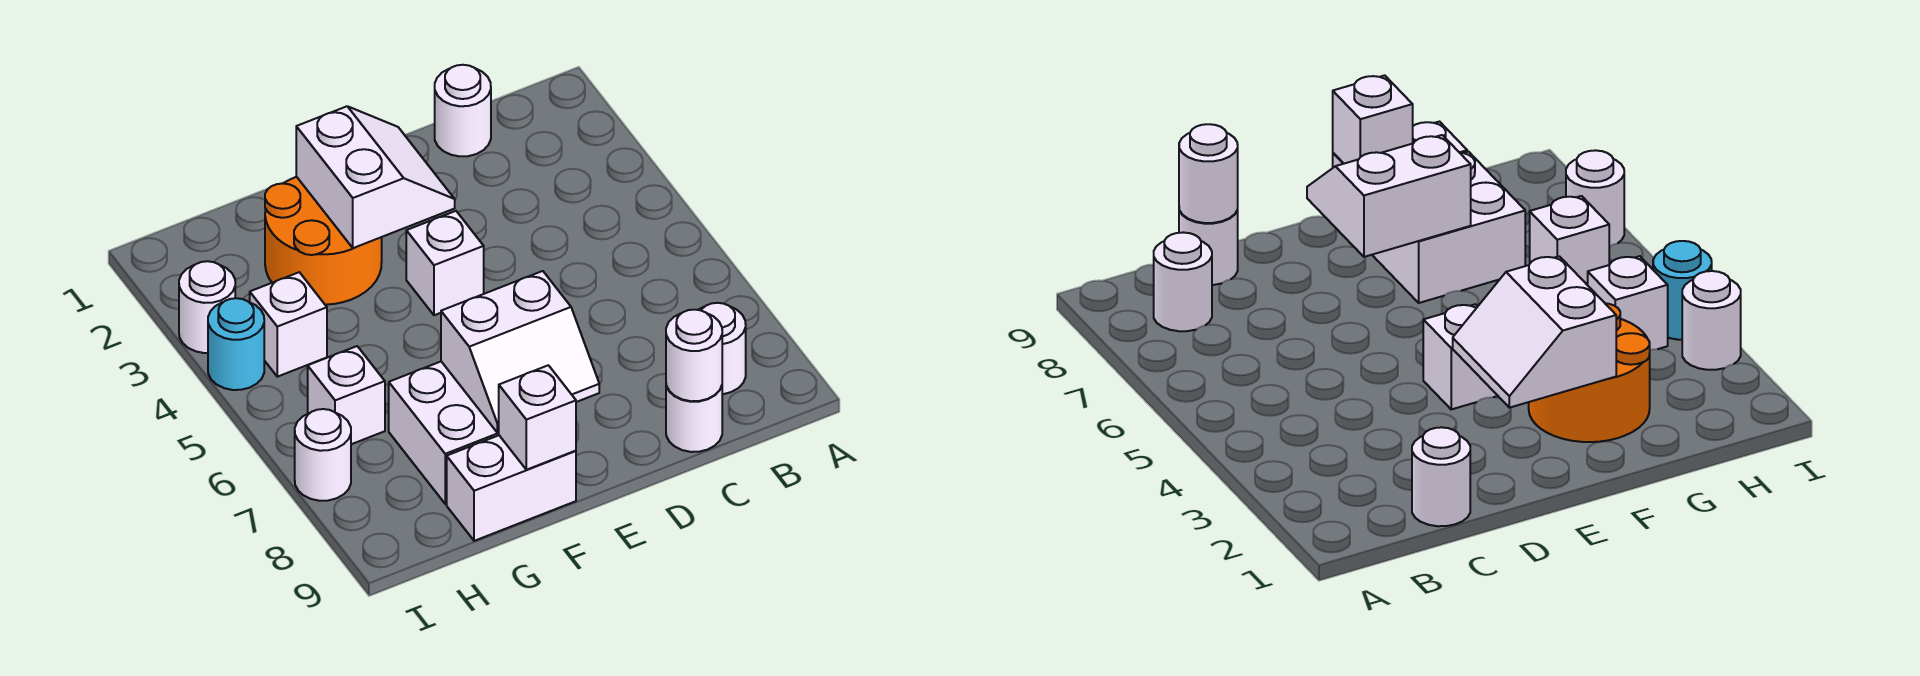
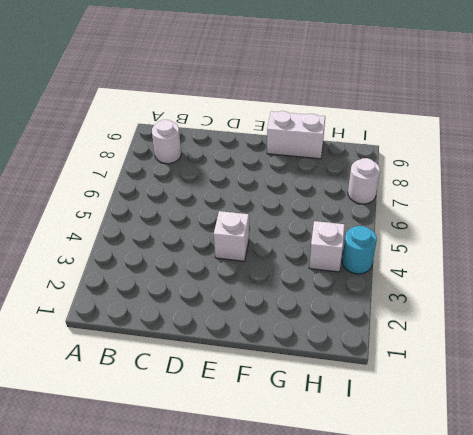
none -> white round brick C1 level 1
none -> white round brick C9 level 1
none -> orange round brick F2:G3 level 1

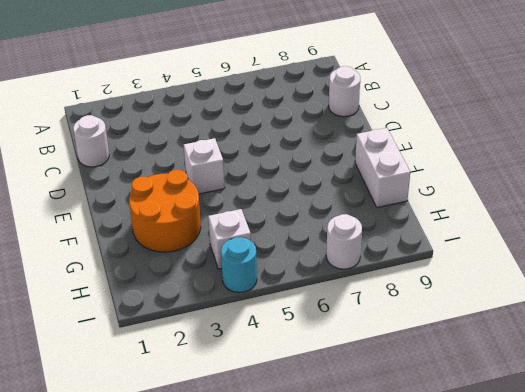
none -> white round brick B8 level 1
none -> white brick F7:G8 level 1
none -> white brick H6 level 1

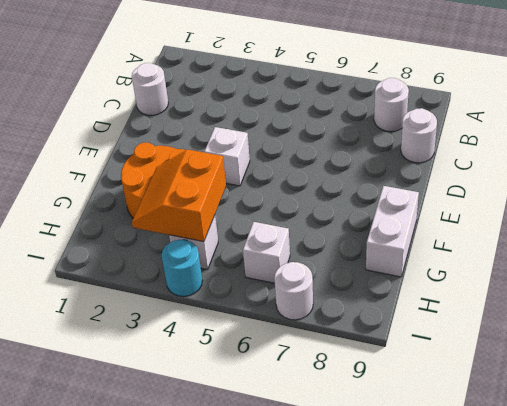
orange slope G3:H4 level 2 top 4 -> none
none -> white brick F7:G8 level 1
none -> white round brick I3 level 1
none -> white round brick C9 level 2

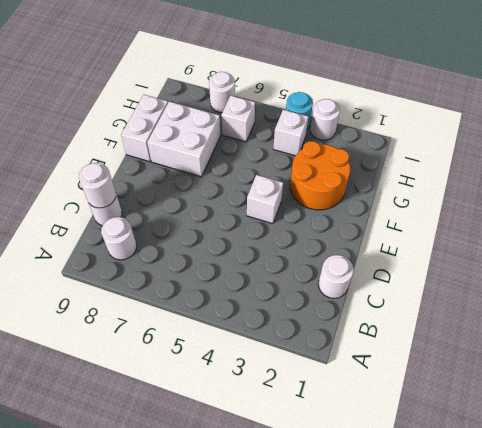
none -> white slope E2:F3 level 2 top F
none -> white slope E7:F8 level 2 top 7
none -> white brick F9 level 2

